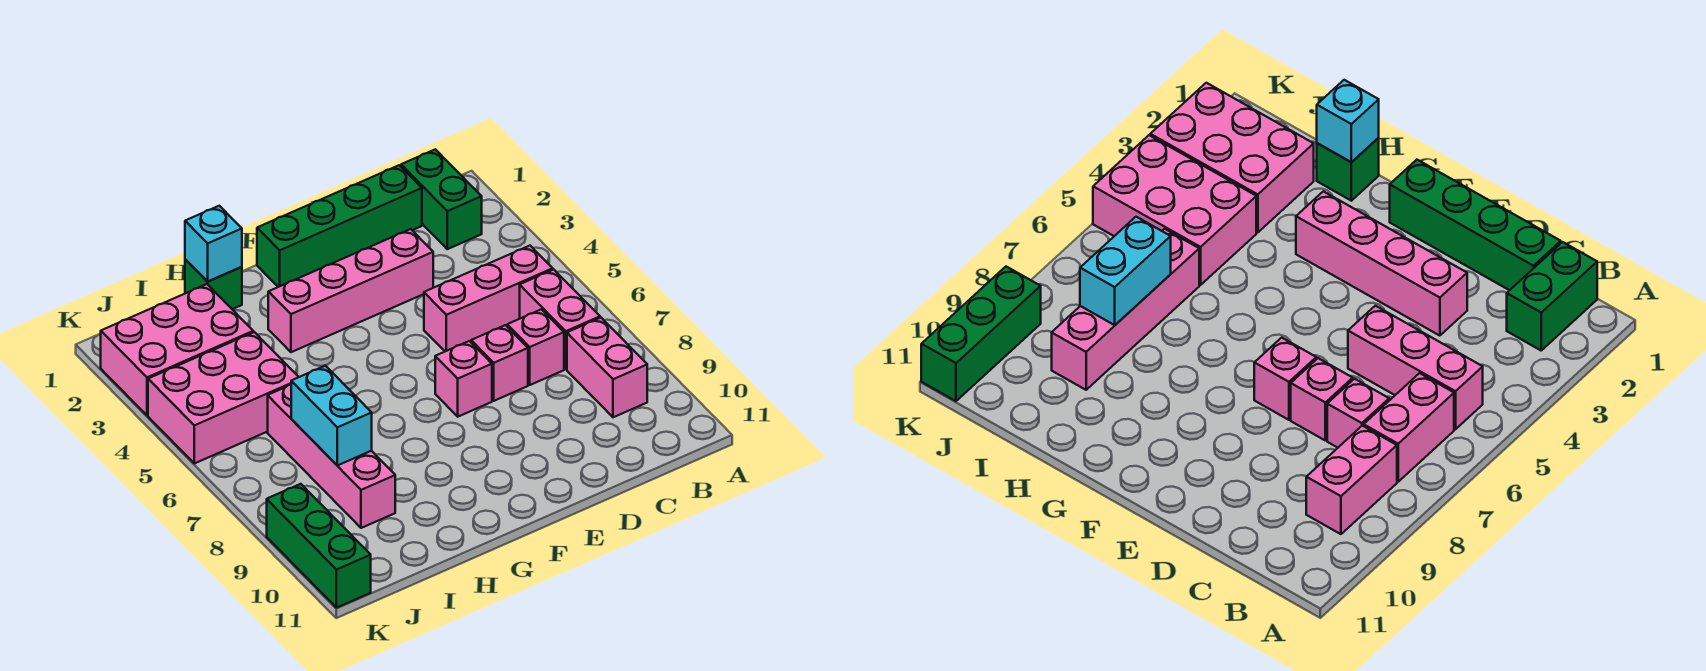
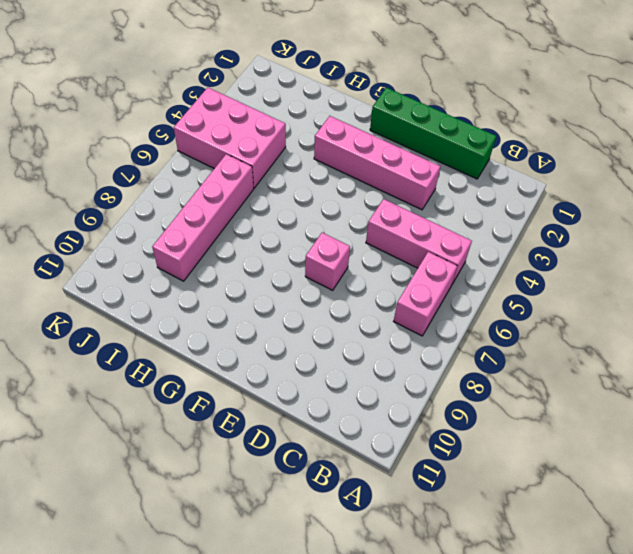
none -> green brick B1:B2 level 1
none -> pink brick B8:B9 level 1
none -> pink brick C7 level 1

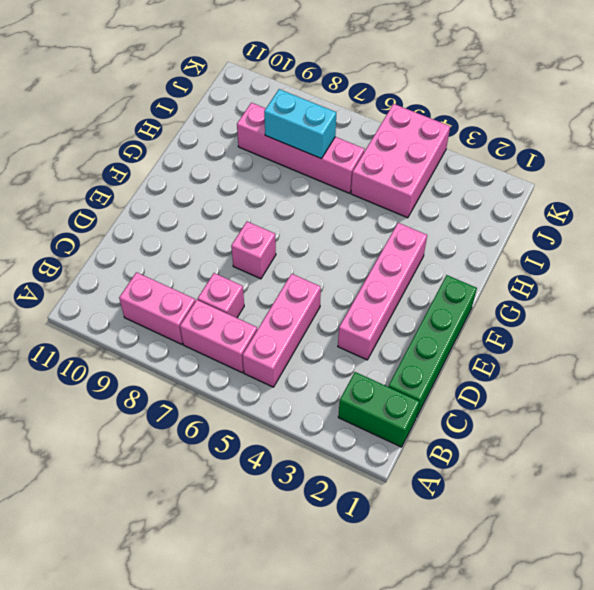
none -> pink brick D7 level 1
none -> green brick H1 level 1
none -> pink brick I2:K3 level 1

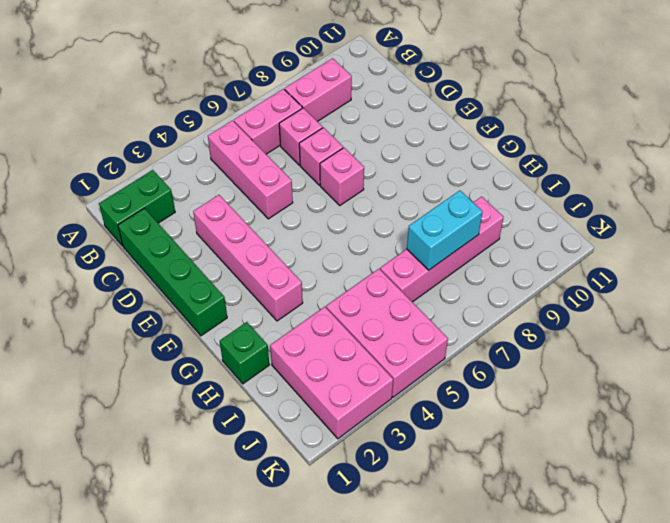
none -> green brick K9:K11 level 1
none -> cyan brick H1 level 2

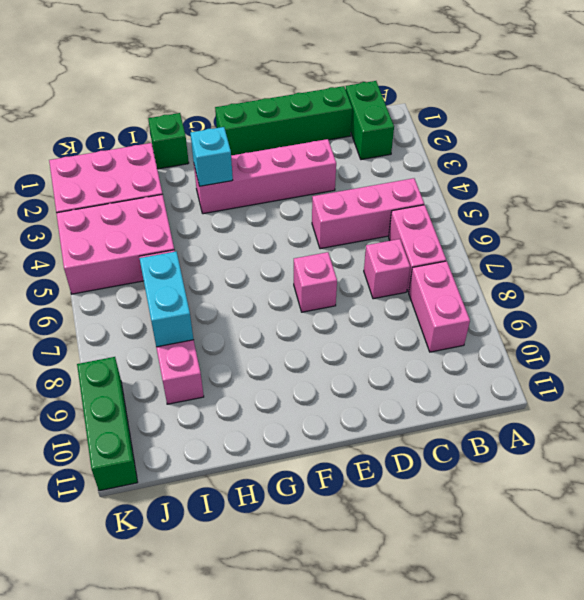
cyan brick G3 level 2 -> cyan brick H1 level 2
none -> pink brick D7 level 1

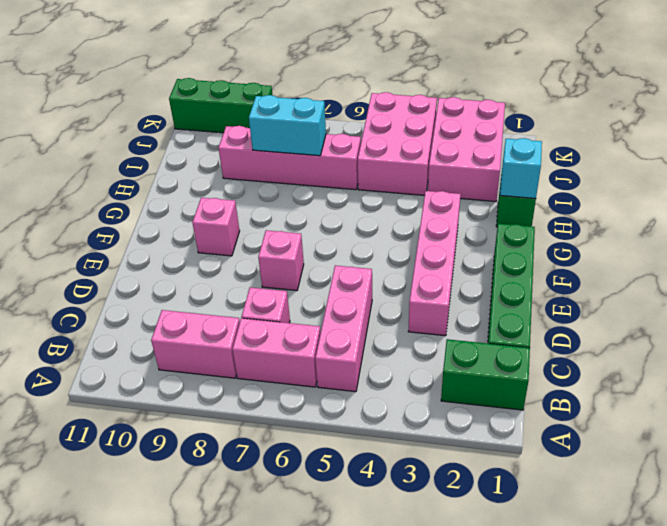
pink brick F9 level 1 -> pink brick D7 level 1

